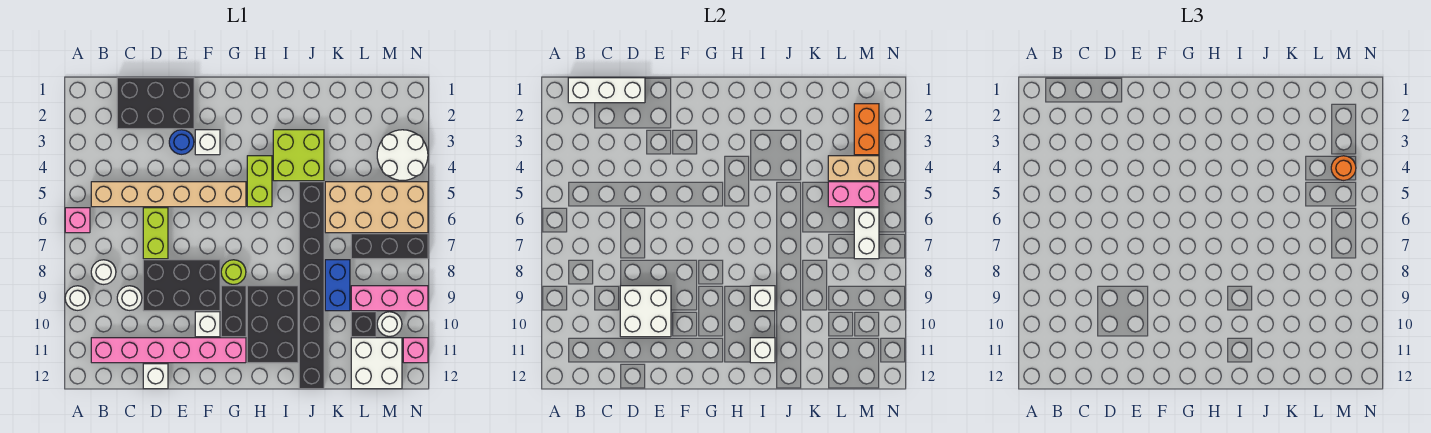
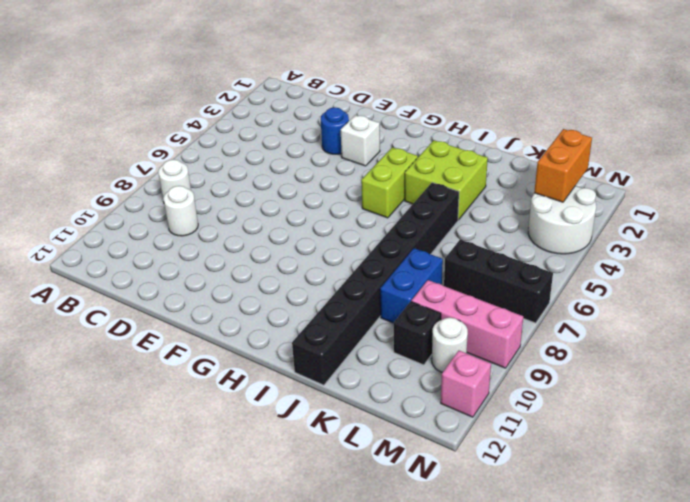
none -> pink brick A6 level 1
none -> white round brick A9 level 1
none -> tan brick B5:G5 level 1
none -> pink brick B11:G11 level 1

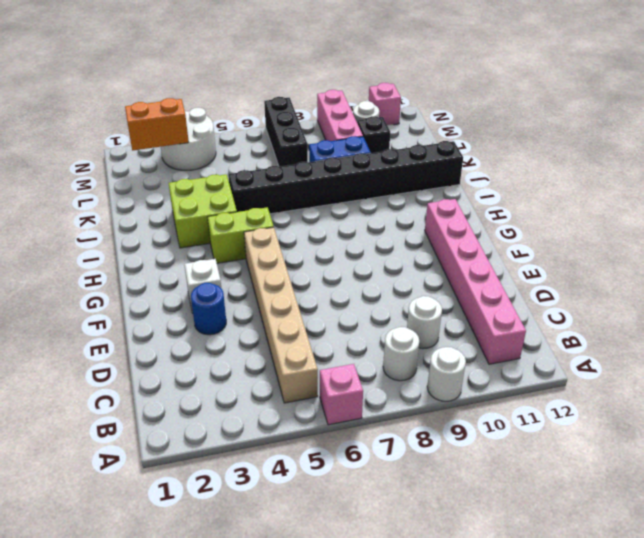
none -> black brick C1:E2 level 1
none -> lime brick D6:D7 level 1
none -> black brick D8:F9 level 1
none -> white brick D12 level 1

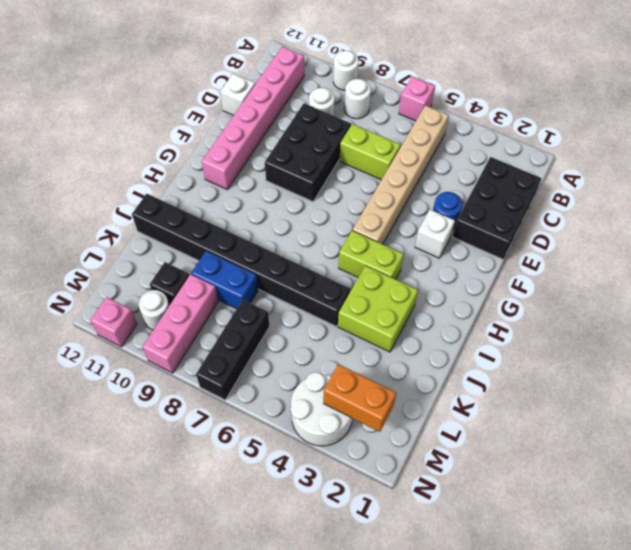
none -> white brick F10 level 1
none -> lime round brick G8 level 1
none -> black brick G9:G10 level 1
none -> black brick H9:I11 level 1

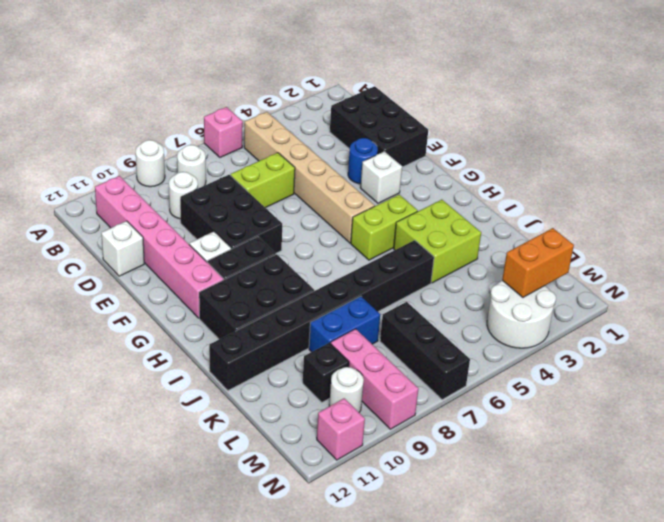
none -> lime round brick G8 level 1
none -> tan brick K5:N6 level 1
none -> white brick L11:M12 level 1
none -> white brick B1:D1 level 2

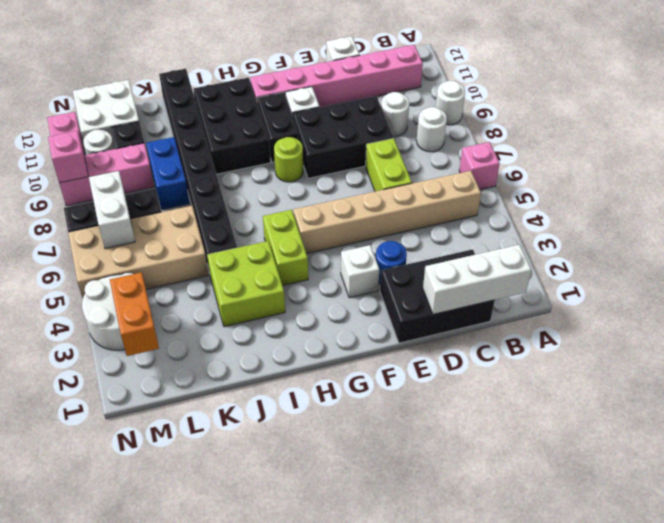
pink brick N9 level 2 -> none
none -> white brick D9:E10 level 2
none -> white brick I9 level 2
none -> white brick I11 level 2
none -> tan brick L4:M4 level 2

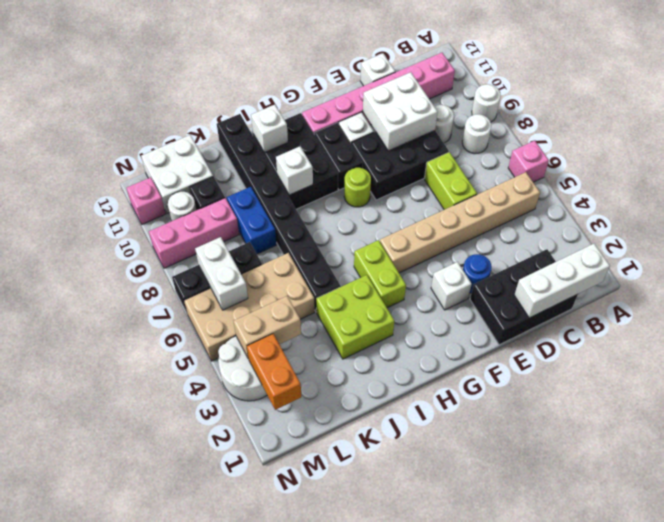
none -> pink brick L5:M5 level 2
none -> orange round brick M4 level 3

